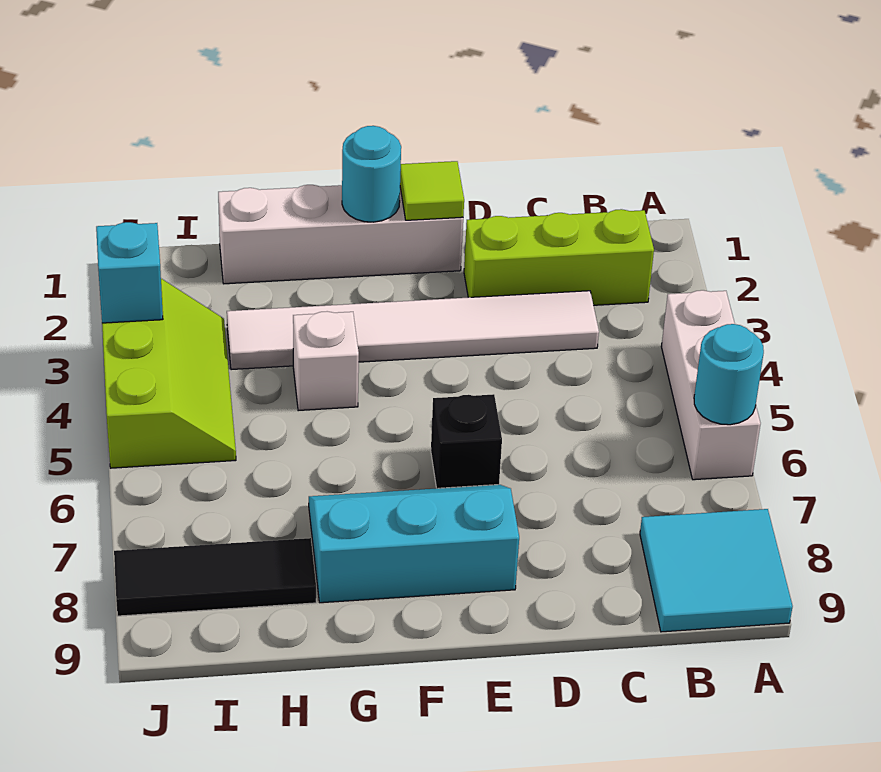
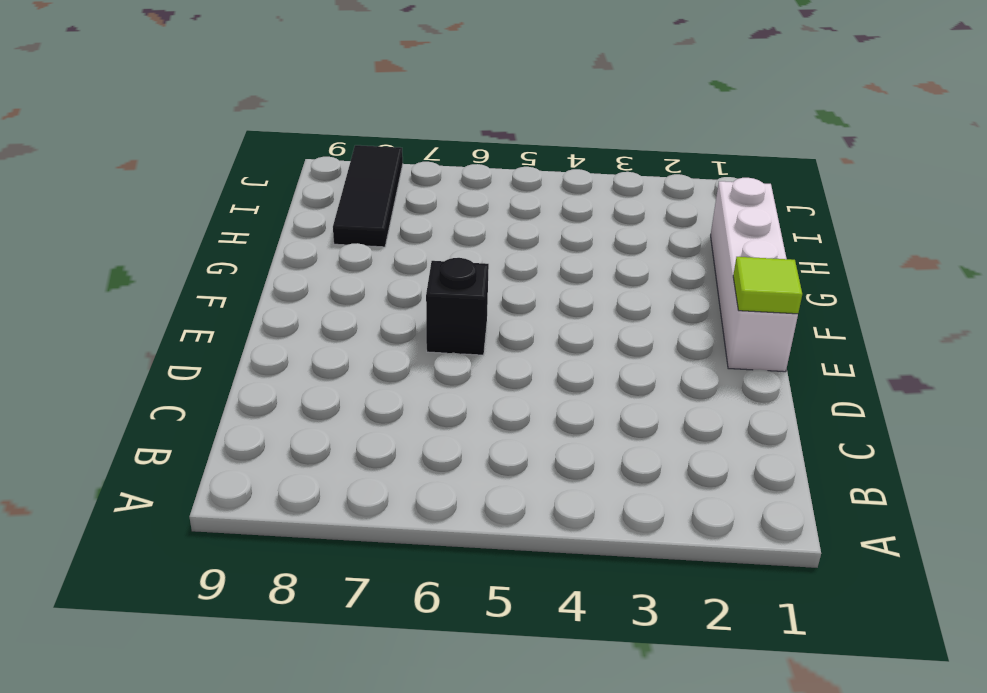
none -> white brick A4:A6 level 1
none -> cyan tile A8:B9 level 1
none -> lime brick B2:D2 level 1

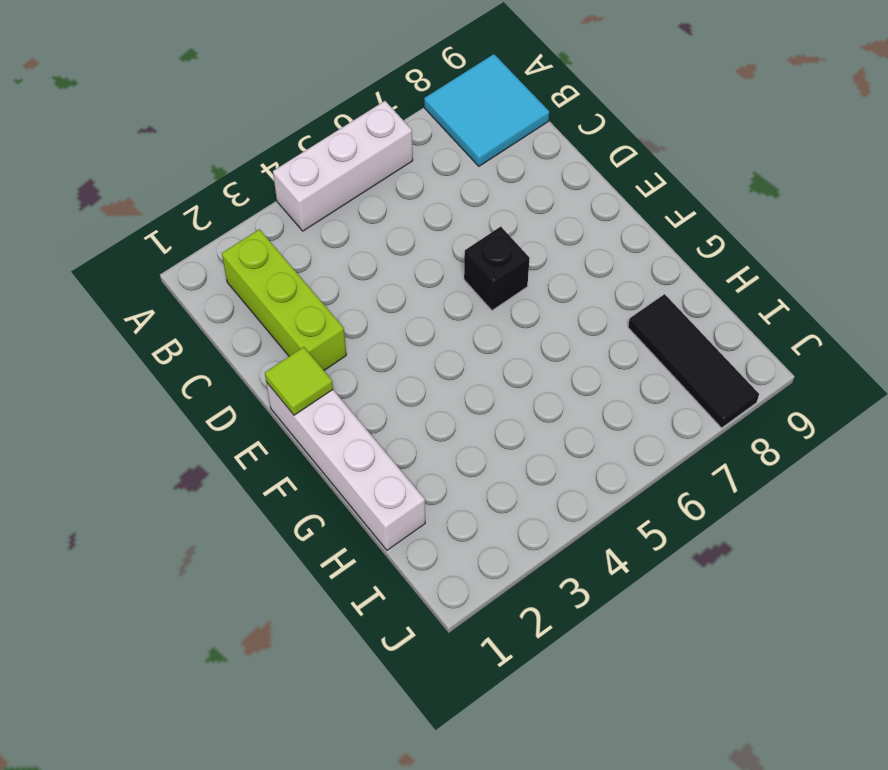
none -> white tile C3:H3 level 1
none -> cyan slope E7:G8 level 1 top 8
none -> white brick G4 level 1

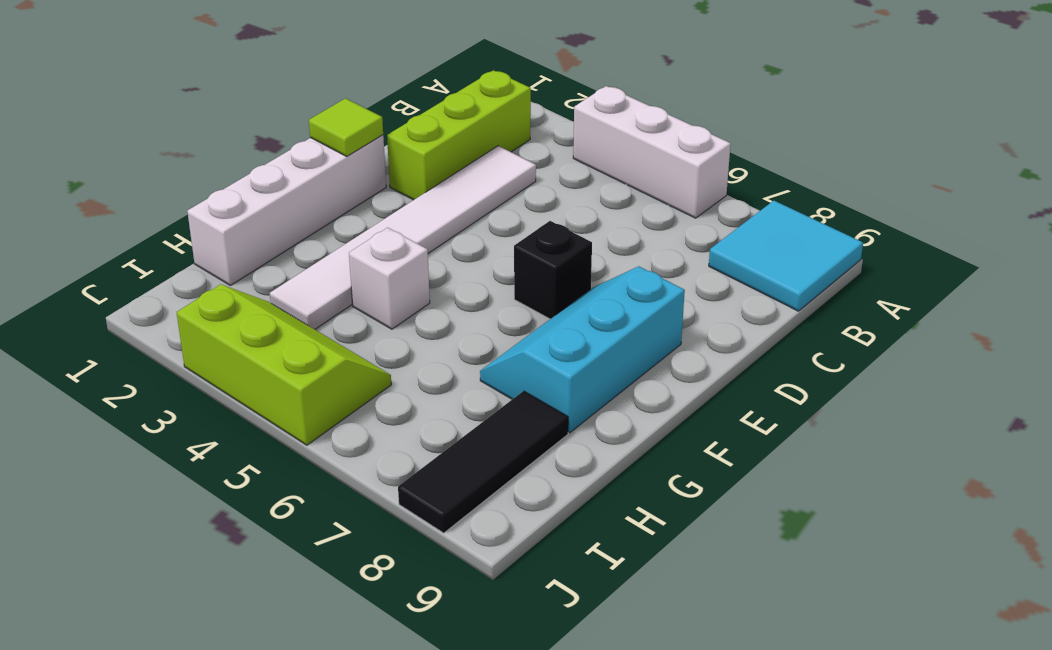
none -> cyan round brick A6 level 2
none -> cyan round brick F1 level 2
none -> cyan brick J3 level 2

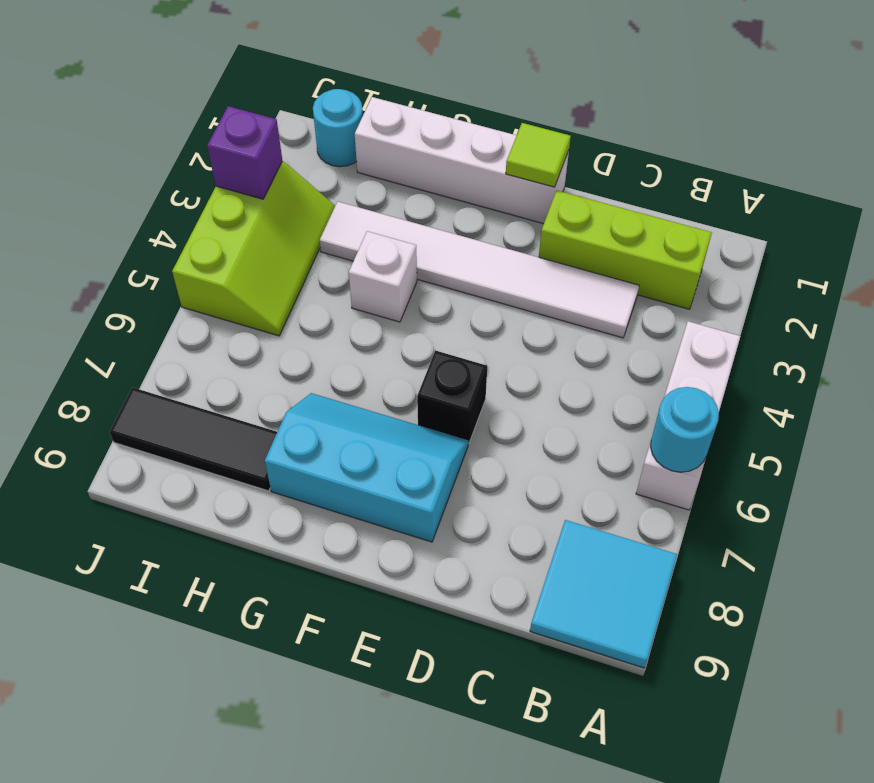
cyan round brick I1 level 1 -> cyan round brick F1 level 2
purple brick J3 level 2 -> cyan brick J3 level 2

